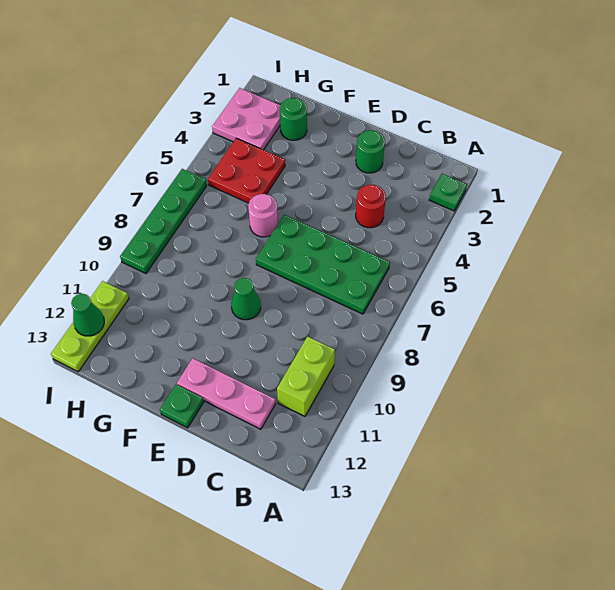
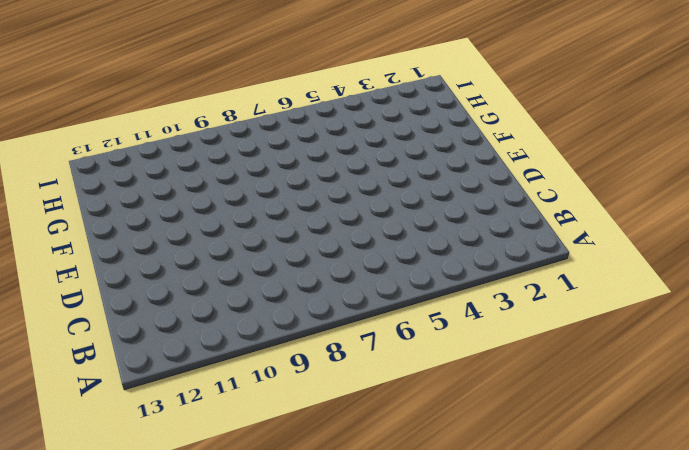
none -> green plate A2 level 1
none -> green plate B6:E7 level 1
none -> lime brick B10:B11 level 1

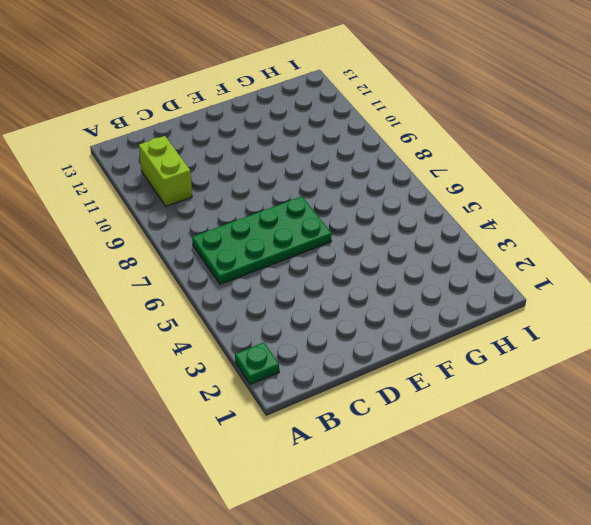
none -> red round brick C4 level 1
none -> pink plate C12:E12 level 1
none -> green round brick D2 level 1

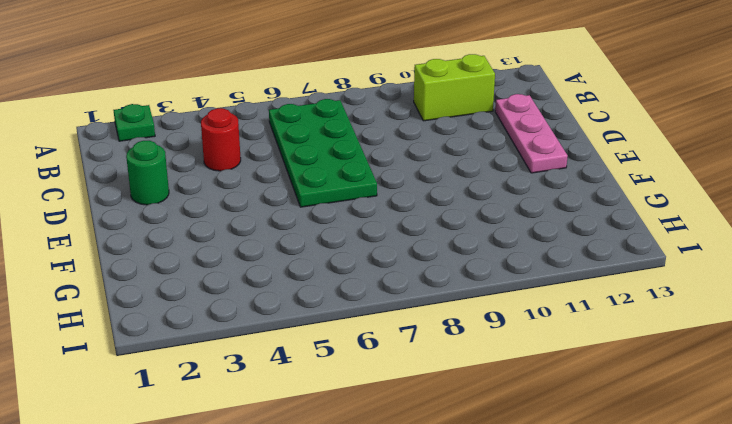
none -> green cone E9 level 1
none -> green plate E13 level 1
none -> pink round brick F6 level 1

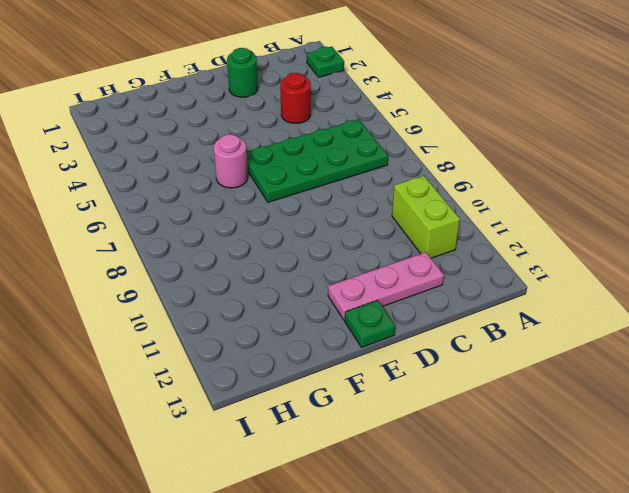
none -> green cone E9 level 1
none -> green round brick G2 level 1
none -> red plate G4:H5 level 1

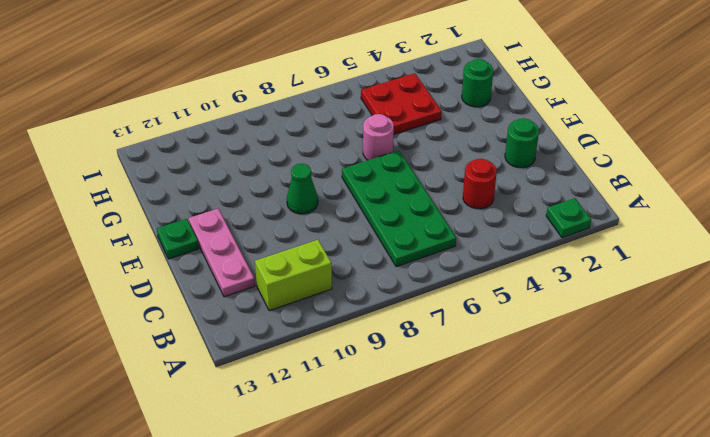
none -> pink plate H2:I3 level 1
none -> green plate I6:I9 level 1
none -> lime plate I11:I13 level 1

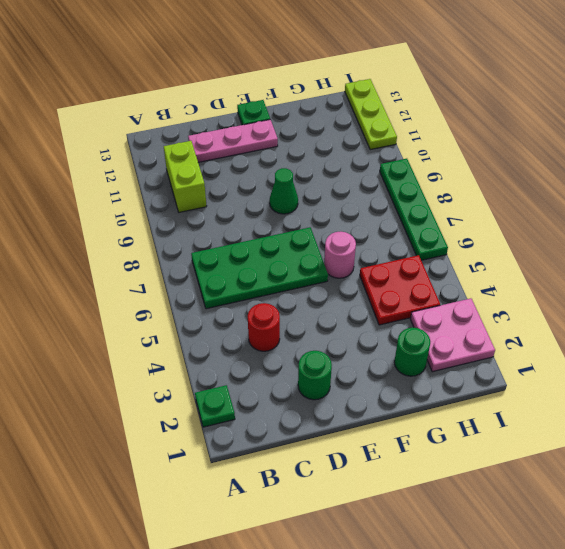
none -> green cone I12 level 2

